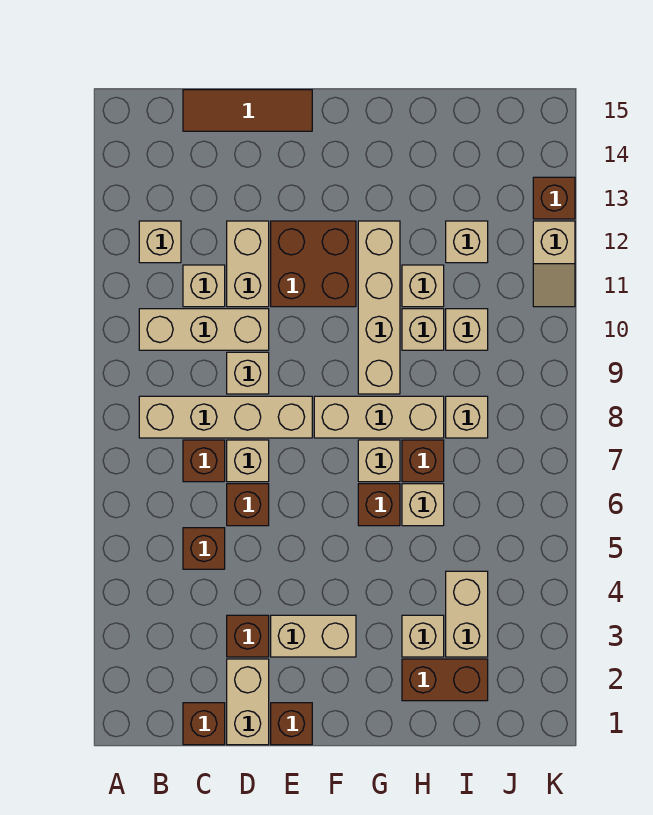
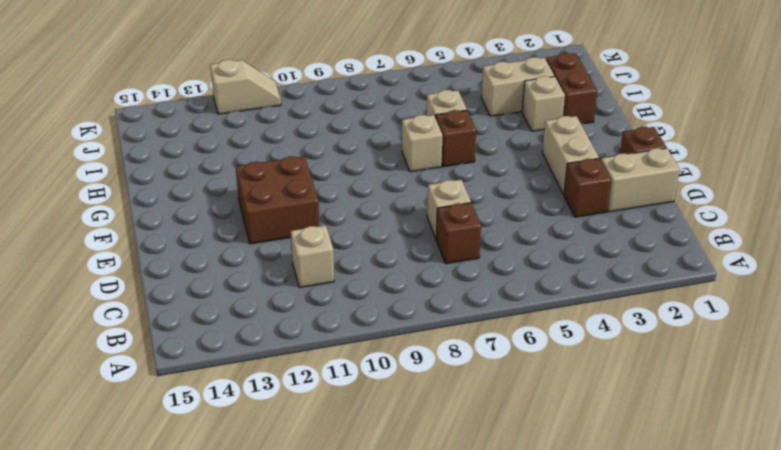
none -> tan brick B8:E8 level 1
none -> tan brick B10:D10 level 1
none -> tan brick B12 level 1
none -> brown brick C1 level 1

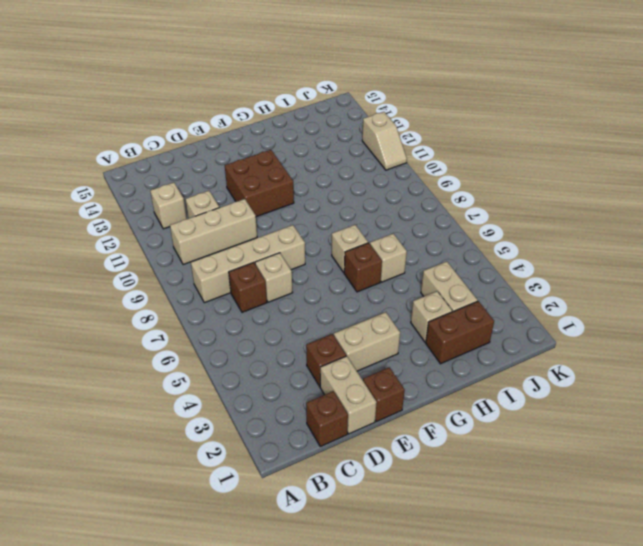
none -> brown brick C5 level 1
none -> brown tile C15:E15 level 1
none -> brown brick D6 level 1
none -> tan brick D9 level 1

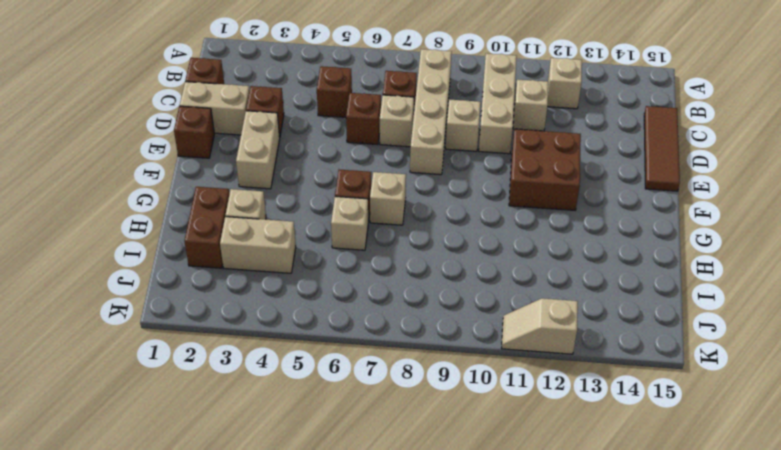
none -> tan brick D11:D12 level 1
none -> tan brick F8:H8 level 1
none -> tan brick G9:G12 level 1
none -> brown brick H7 level 1

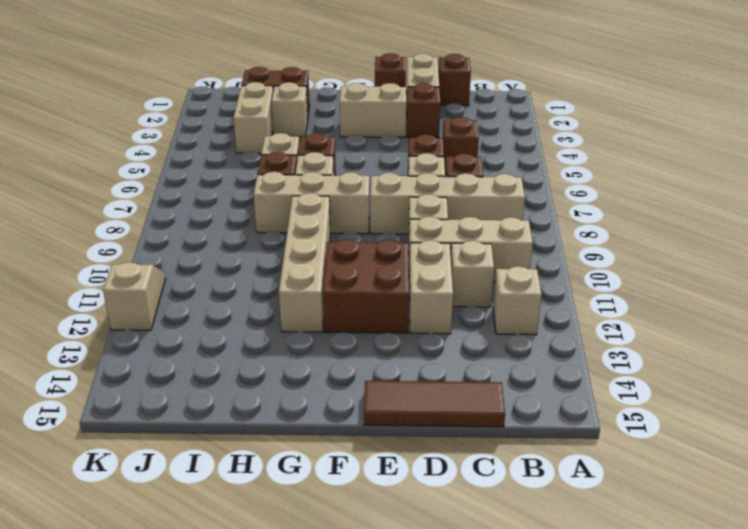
none -> tan brick H10 level 1
none -> tan brick H11 level 1
none -> tan brick I8 level 1
none -> tan brick I10 level 1

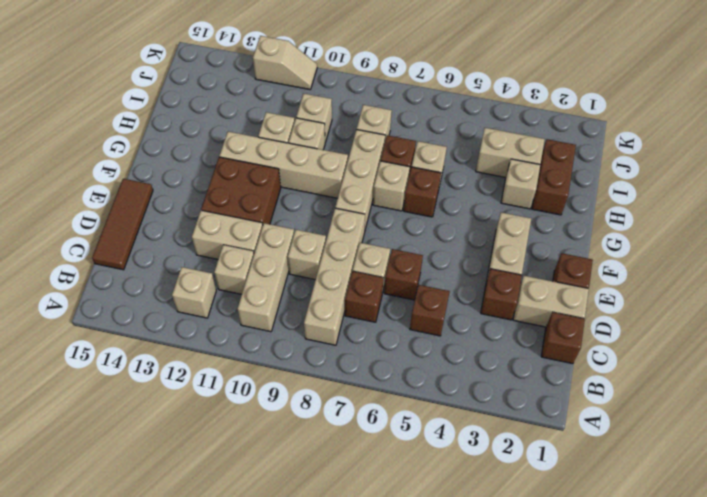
none -> tan brick I12 level 1
none -> brown brick K13 level 1

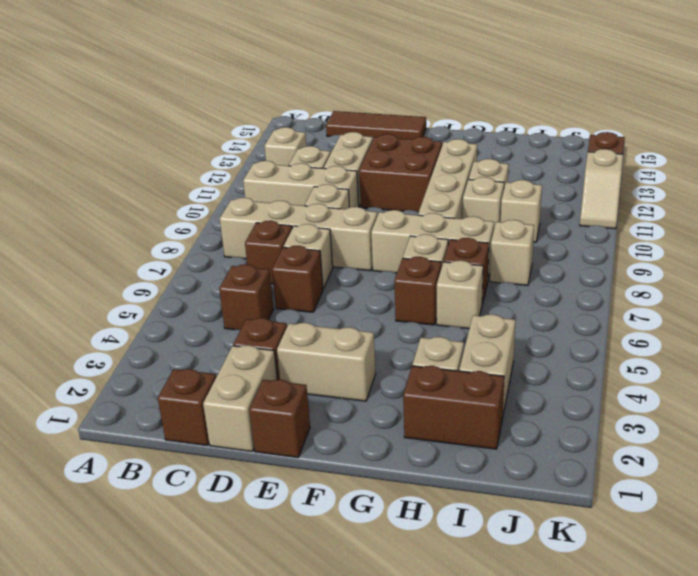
none -> tan brick I12 level 1

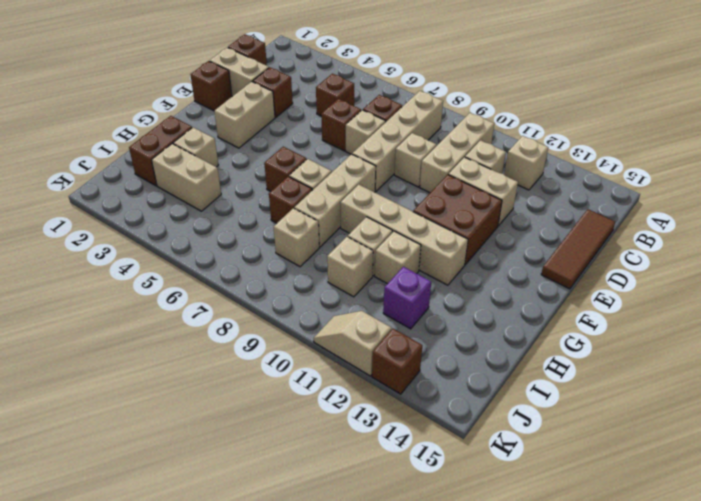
purple brick I12 level 1 -> tan brick I12 level 1
none -> tan brick H6 level 1

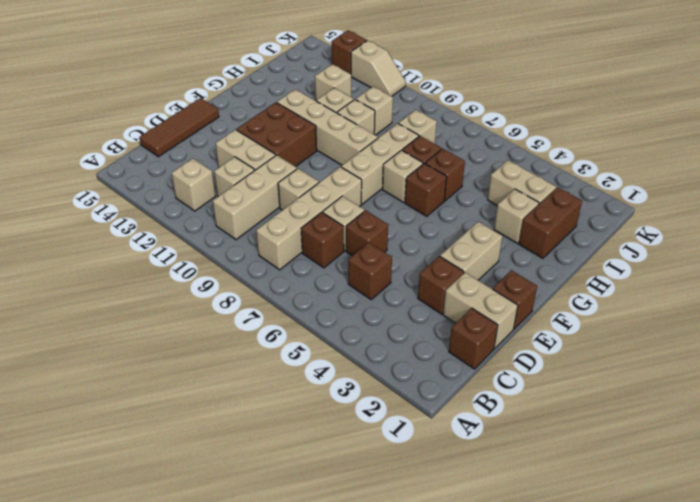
brown brick H6 level 1 -> tan brick H6 level 1

